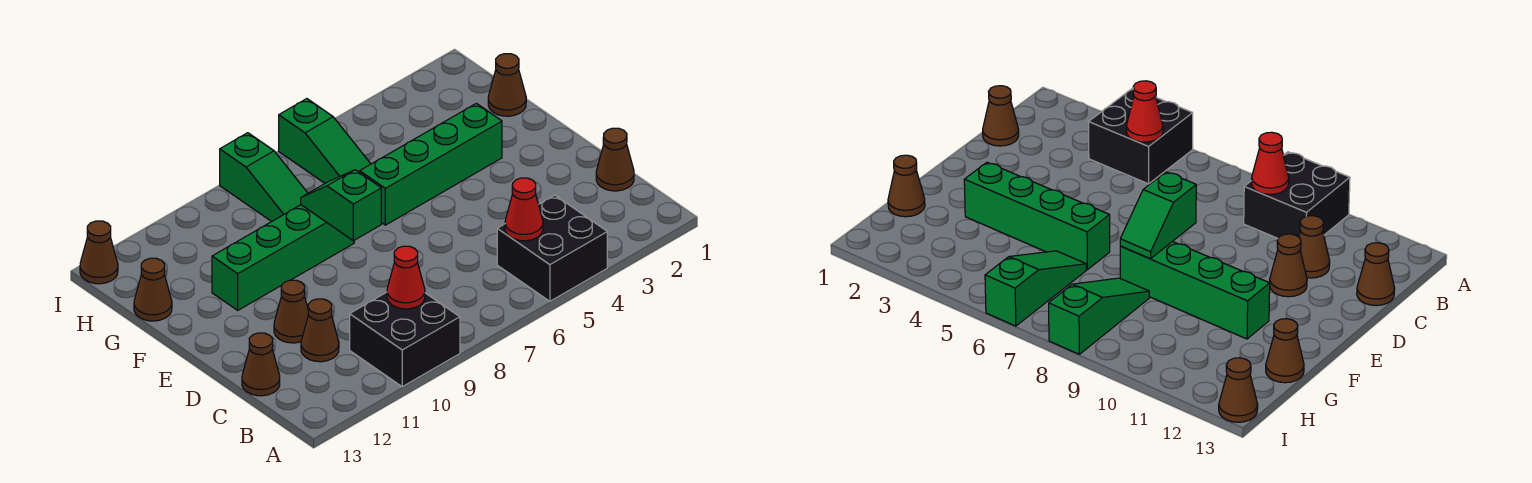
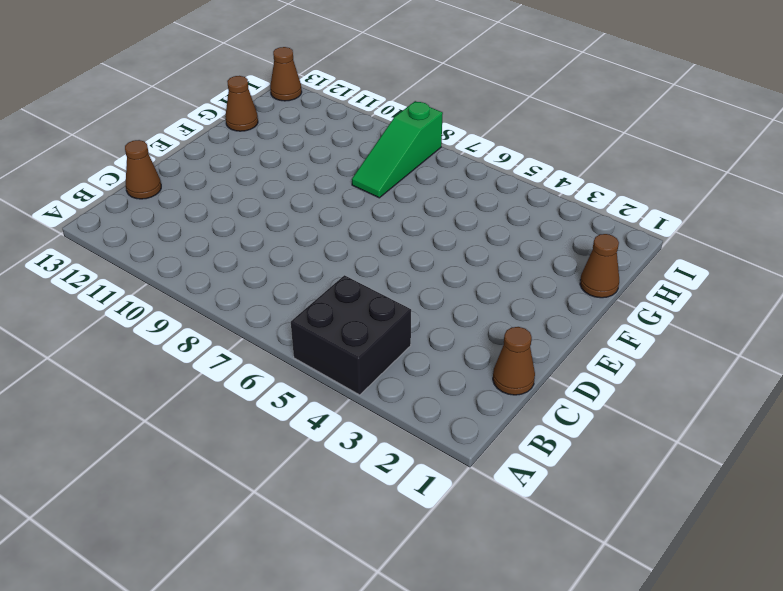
none -> black brick A9:B10 level 1
none -> brown cone C11 level 1
none -> brown cone D11 level 1

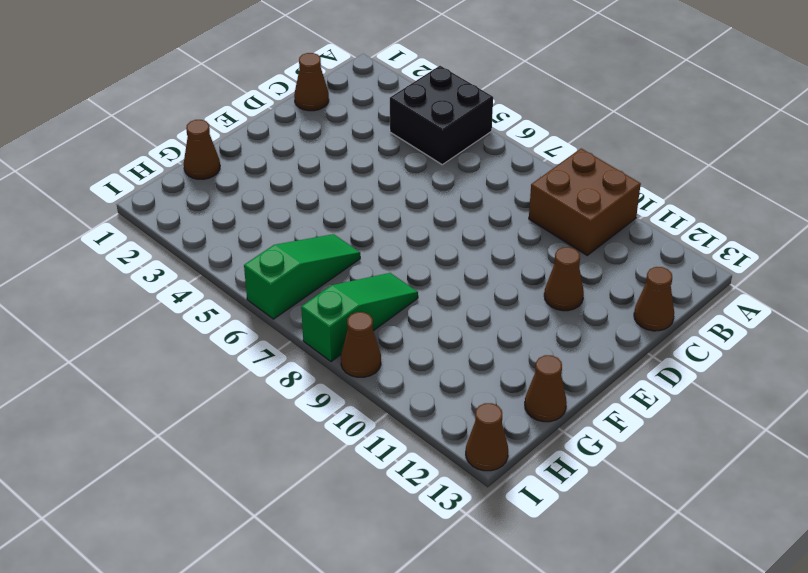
brown brick A9:B10 level 1 -> black brick A9:B10 level 1
brown cone I9 level 1 -> brown cone C11 level 1
none -> green brick F3:F6 level 1
none -> green brick F8:F11 level 1
none -> red cone B5 level 2

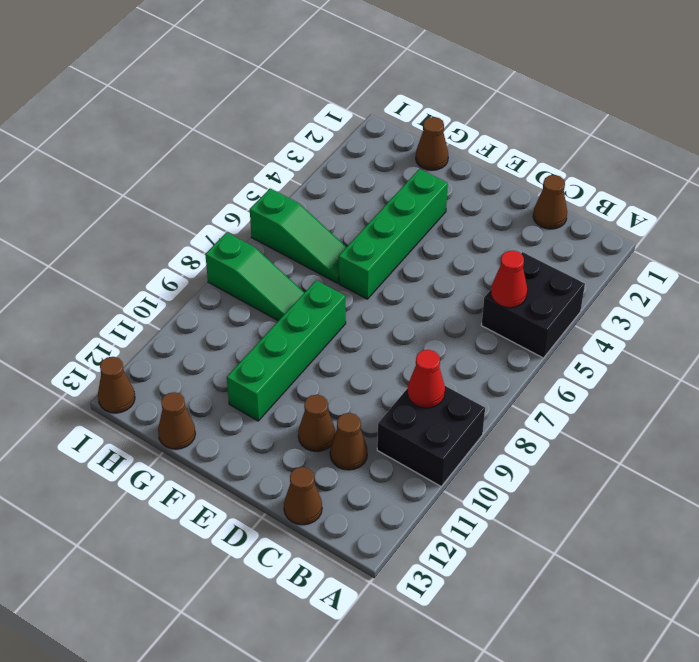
none -> green slope E8:F8 level 2 top E

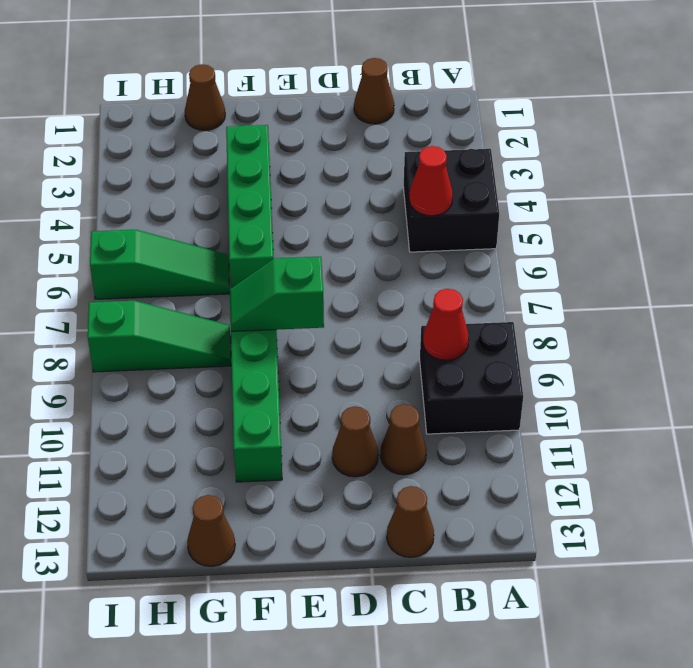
none -> brown cone I13 level 1

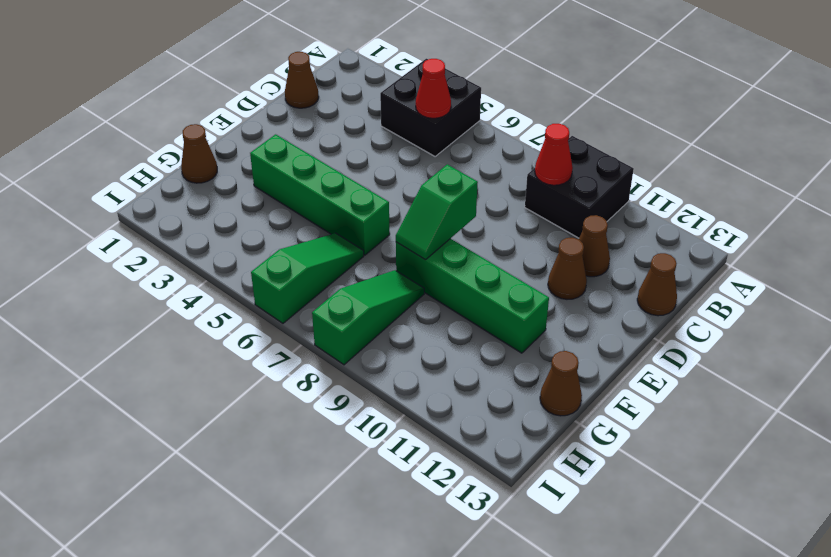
none -> brown cone I13 level 1

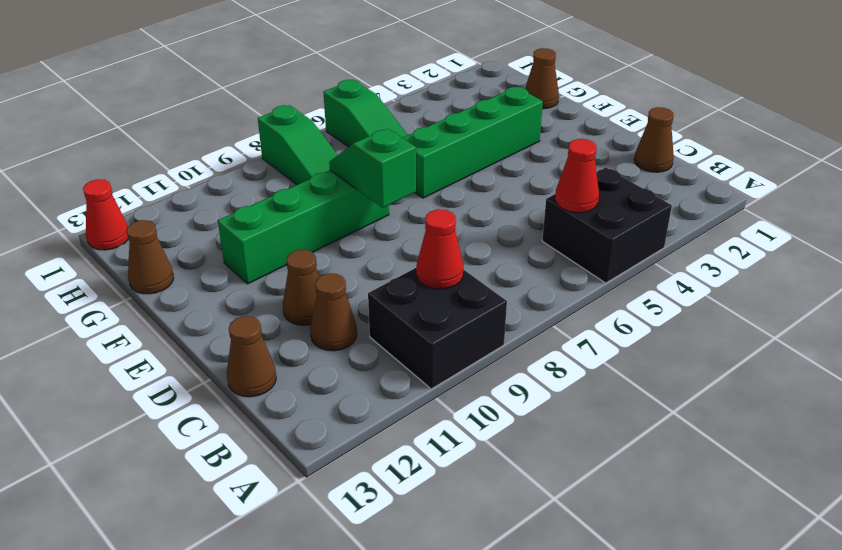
red cone I13 level 1 -> brown cone I13 level 1

